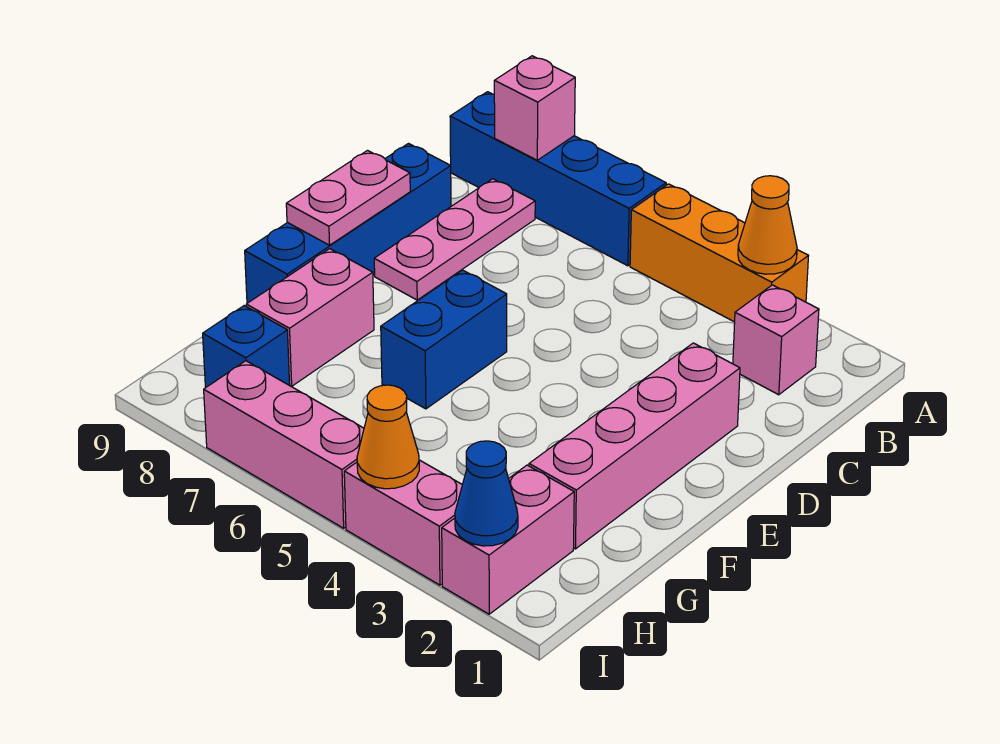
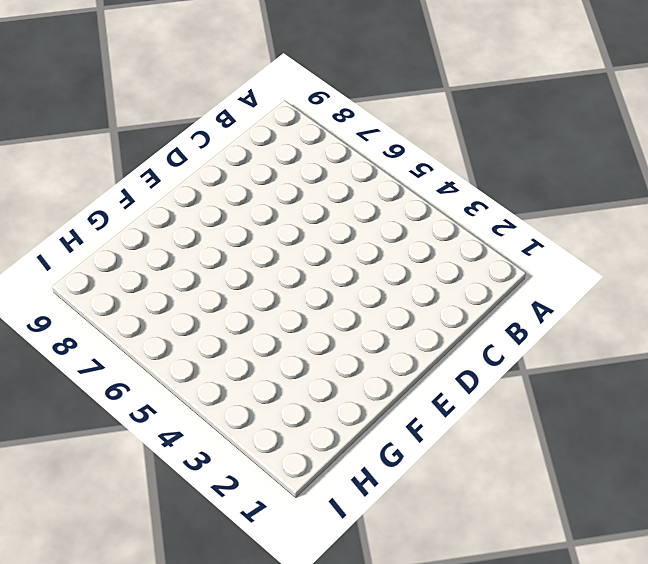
none -> orange brick A3:A5 level 1
none -> blue brick A6:A9 level 1
none -> pink brick B2 level 1

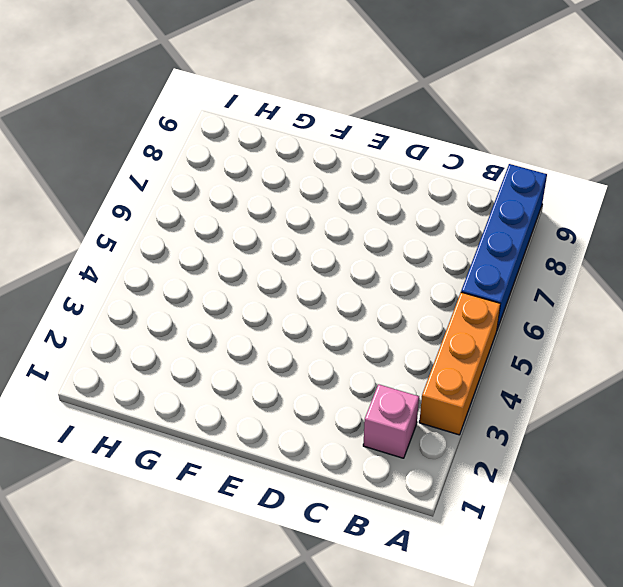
none -> pink plate B8:D8 level 1
none -> blue brick C9:F9 level 1
none -> pink brick D2:G2 level 1

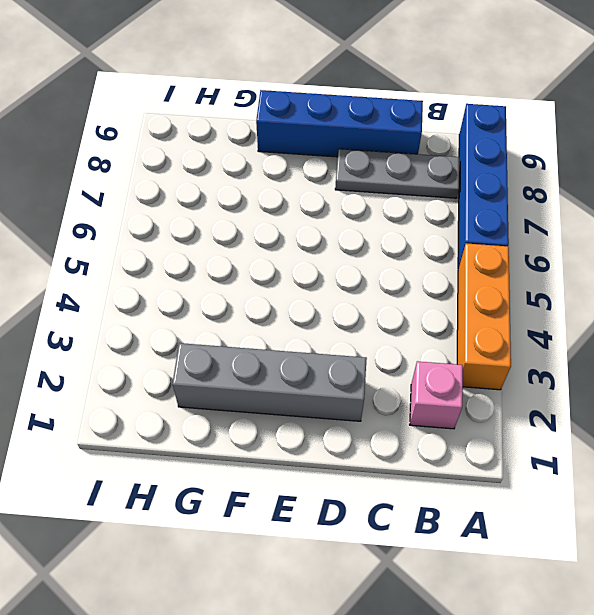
grey plate B8:D8 level 1 -> pink plate B8:D8 level 1
grey brick D2:G2 level 1 -> pink brick D2:G2 level 1
none -> blue brick E6:F6 level 1
none -> pink brick F8:G8 level 1
none -> pink brick H2:I2 level 1

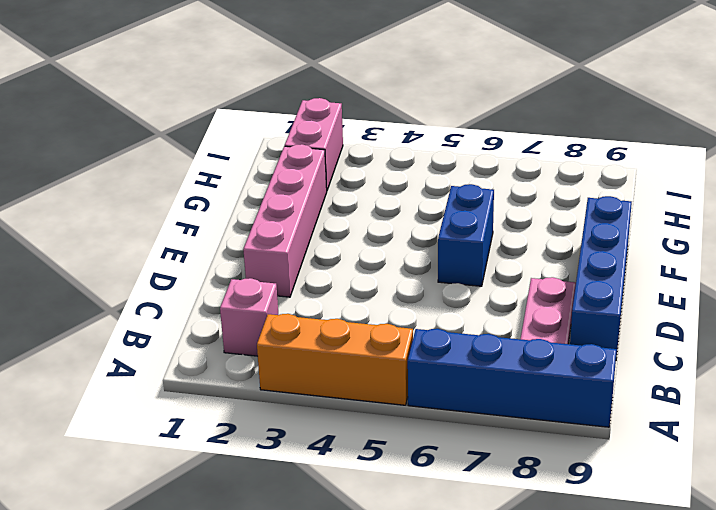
none -> pink brick F8:G8 level 1
none -> blue brick H8 level 1
none -> pink brick I3:I4 level 1

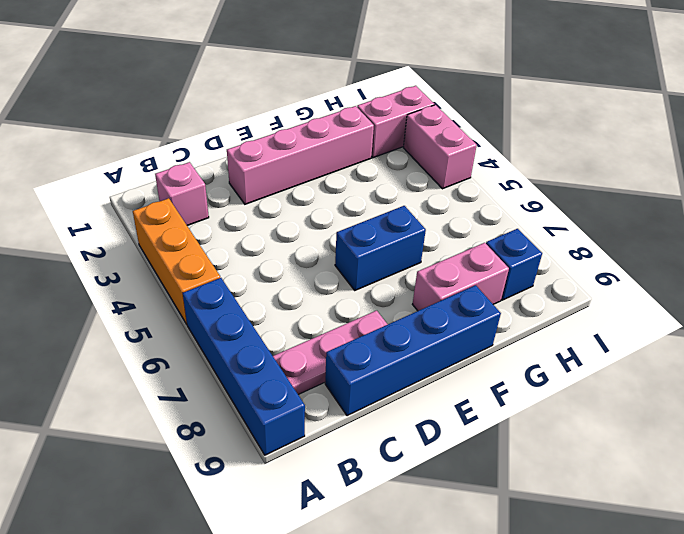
none -> pink brick I5:I7 level 1
none -> orange cone A3 level 2
none -> pink brick A8 level 2

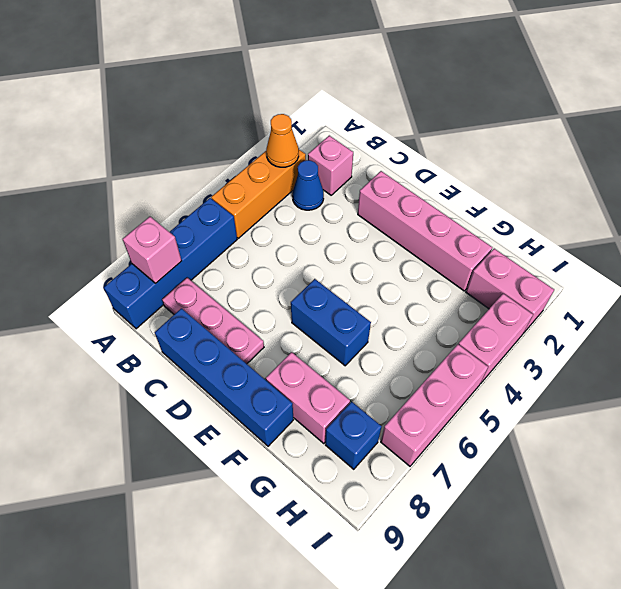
blue cone B3 level 1 -> blue cone I2 level 2
none -> pink plate D9:E9 level 2
none -> orange cone I4 level 2

